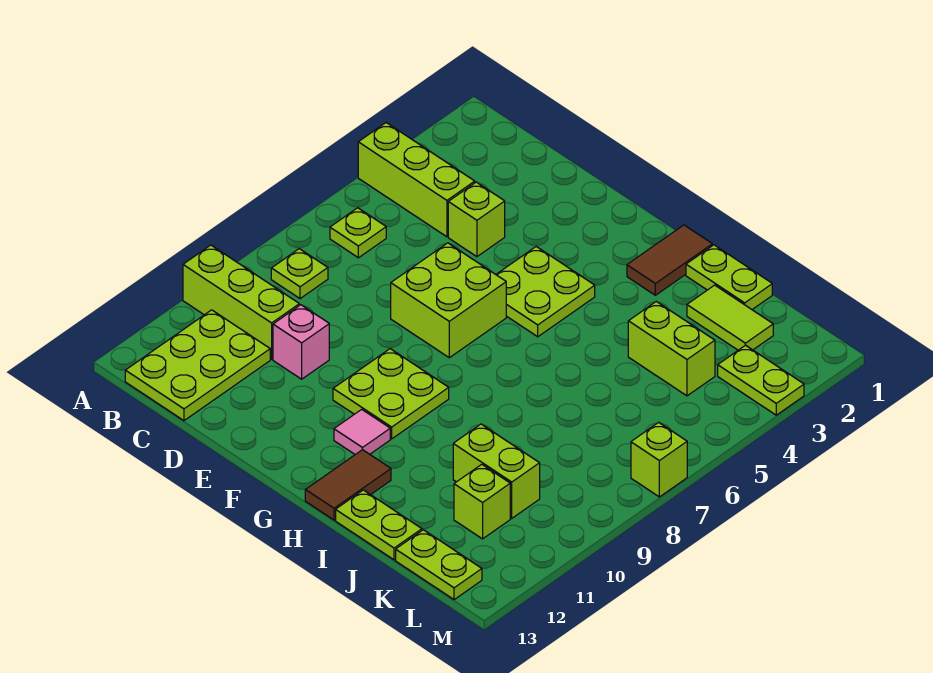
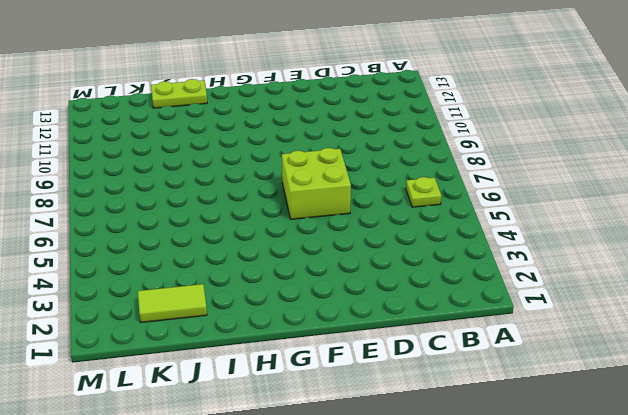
none -> lime brick A4:C4 level 1
none -> lime brick A10:C10 level 1
none -> lime plate B8 level 1

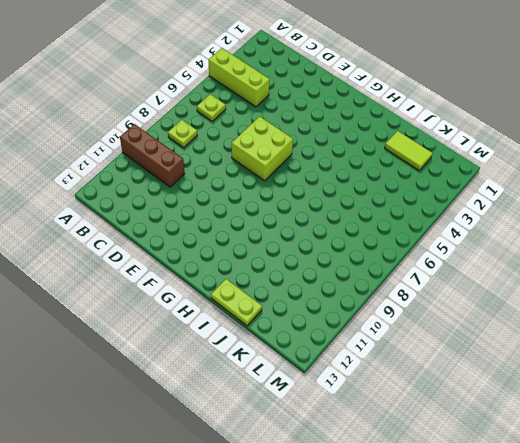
brown brick A10:C10 level 1 -> lime brick A10:C10 level 1
none -> lime plate B11:C13 level 1
none -> lime brick D4 level 1
none -> pink brick D10 level 1

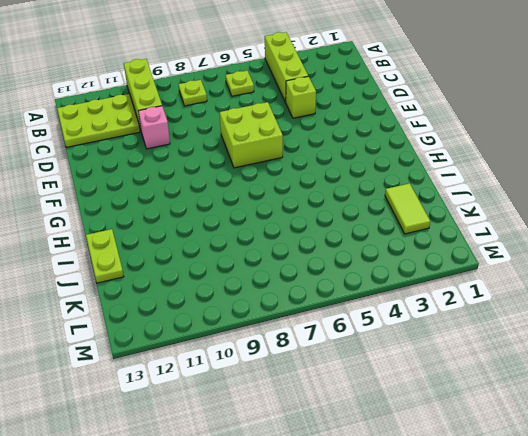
none -> lime plate F4:G5 level 1
none -> lime plate F9:G10 level 1
none -> pink tile G11 level 1

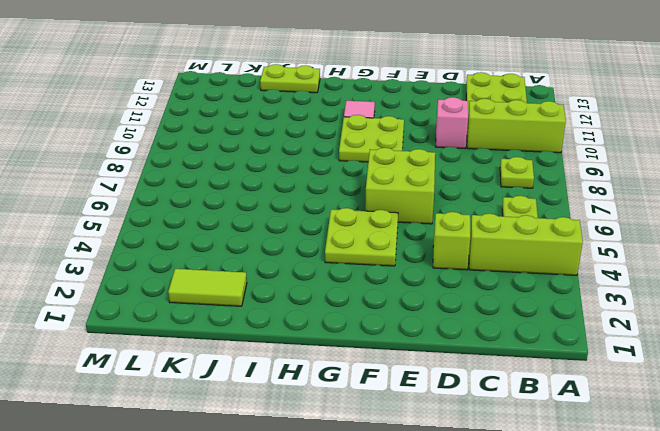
none -> brown tile H1:H2 level 1
none -> brown tile H12:H13 level 1
none -> lime plate I1:J1 level 1

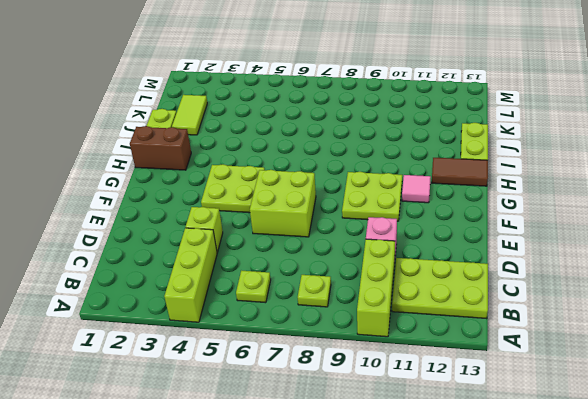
brown brick H1:H2 level 1 -> brown tile H1:H2 level 1
none -> lime brick J4:K4 level 1
none -> lime brick J10:K10 level 1
none -> lime brick K11 level 1

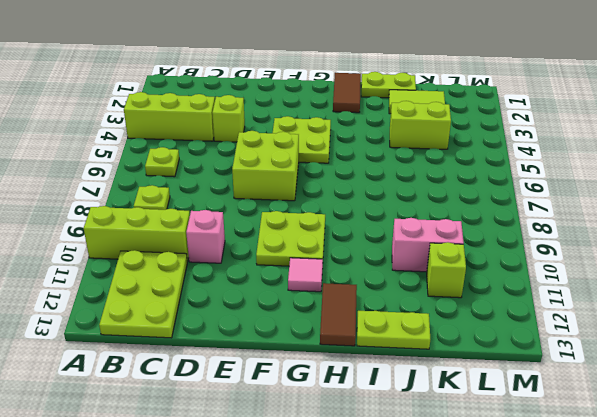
pink brick J10:K10 level 1 -> lime brick J10:K10 level 1
none -> lime plate K13:L13 level 1
none -> lime plate L3:M3 level 1
none -> lime brick M7 level 1

